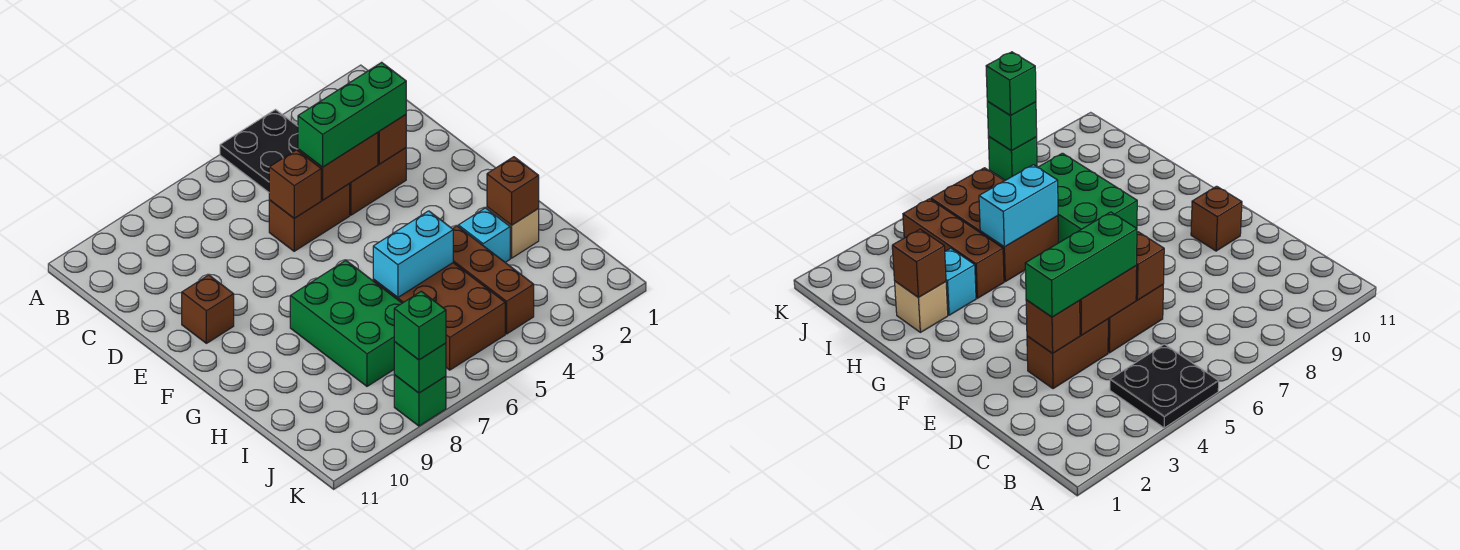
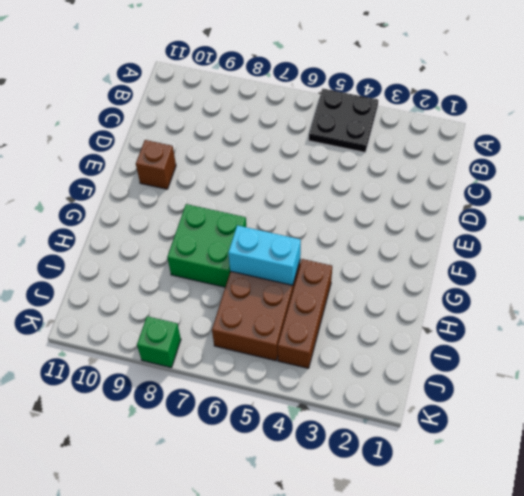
green brick G7:H8 level 1 -> green brick G7:I8 level 1
none -> brown brick D3:D4 level 1
none -> brown brick D5:D6 level 1
none -> tan brick H2 level 1

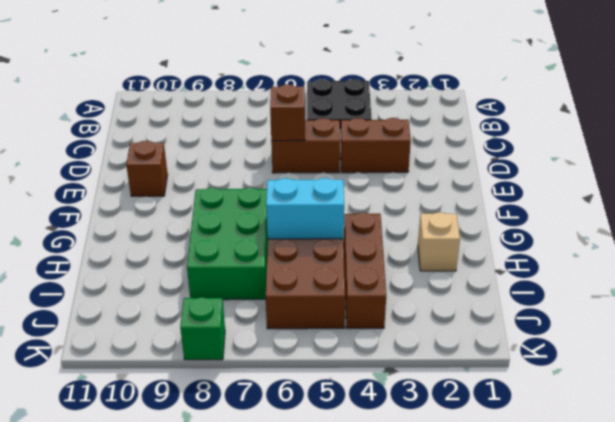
none -> cyan brick H3 level 1
none -> brown brick D3 level 2
none -> brown brick D4:D5 level 2

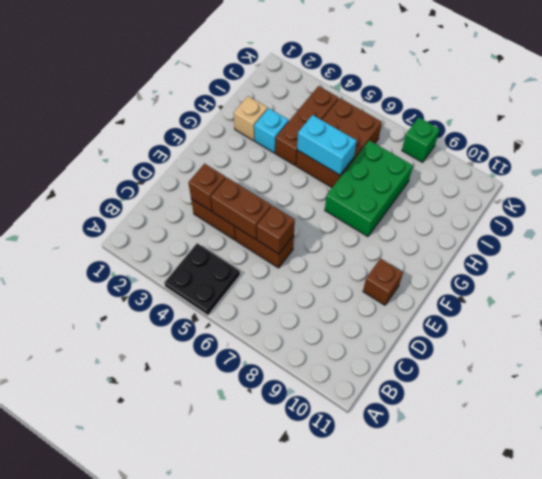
none -> brown brick H2 level 2
none -> green brick K8 level 2
none -> green brick D3:D5 level 3

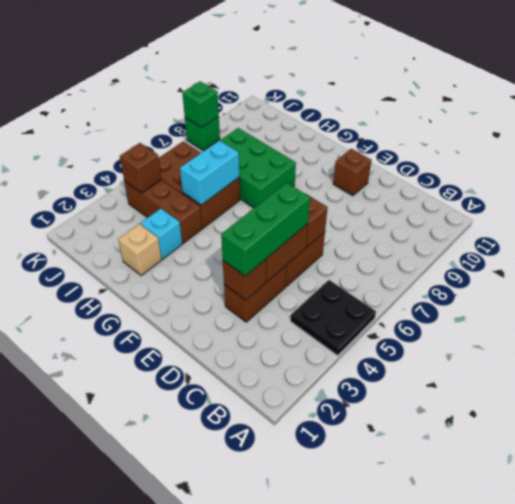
brown brick J4 level 2 -> brown brick H2 level 2
none -> green brick K8 level 3

